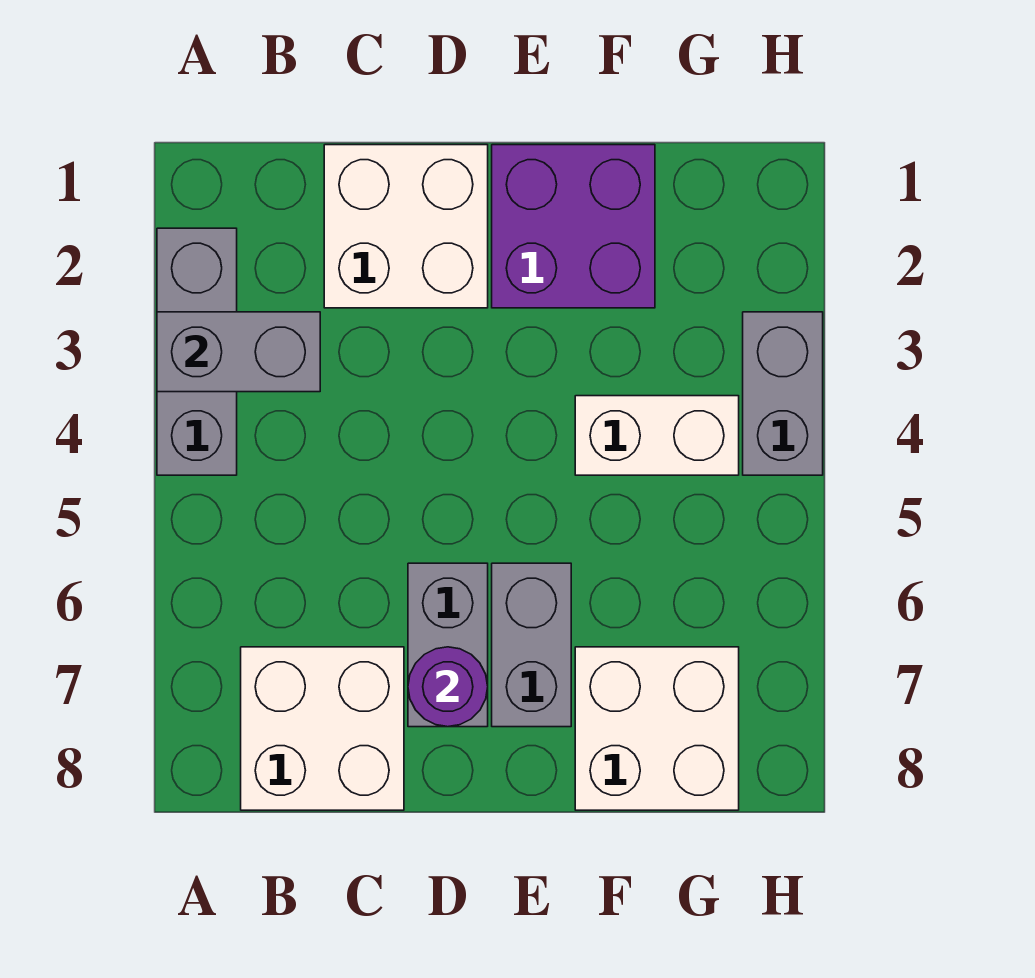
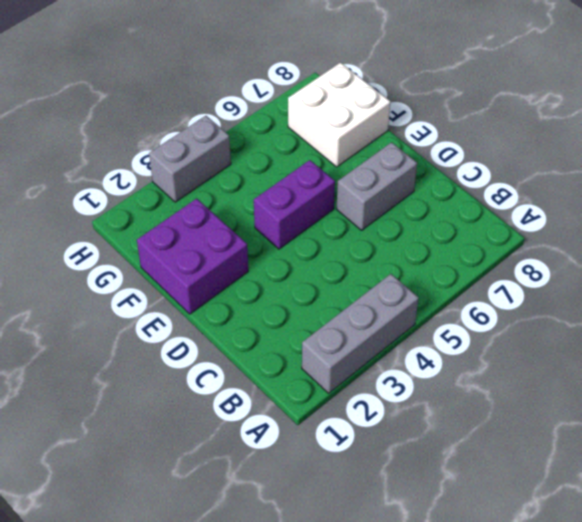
purple brick E4:E5 level 1 -> none
none -> white brick B7:C8 level 1
none -> white brick C1:D2 level 1

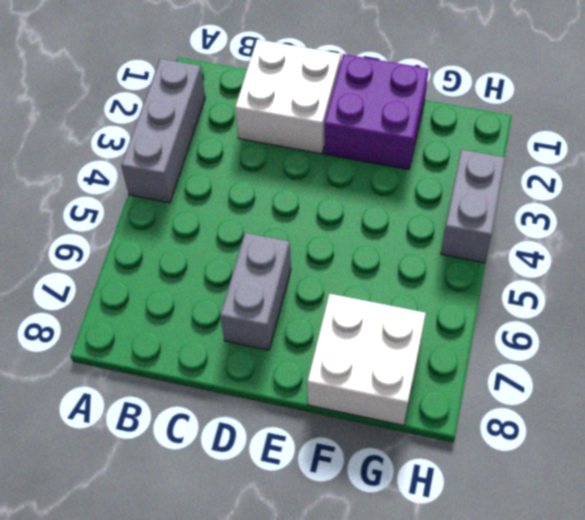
none -> white brick B7:C8 level 1
none -> grey brick E6:E7 level 1

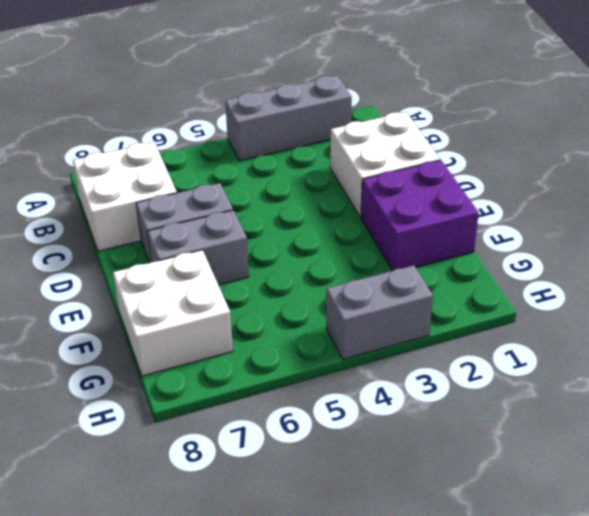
none -> white brick F4:G4 level 1
none -> grey brick A3:B3 level 2

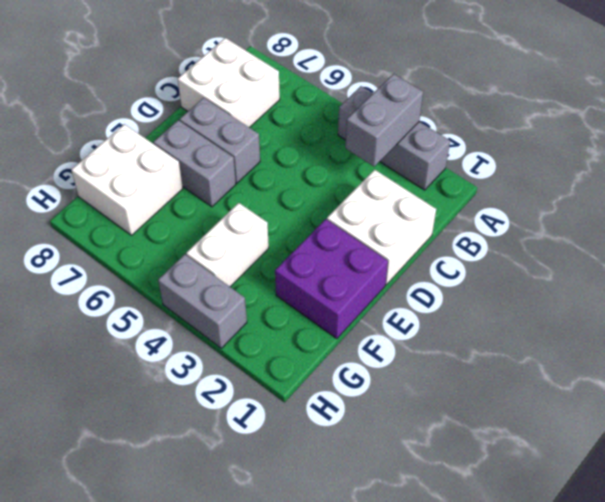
none -> purple round brick D7 level 2

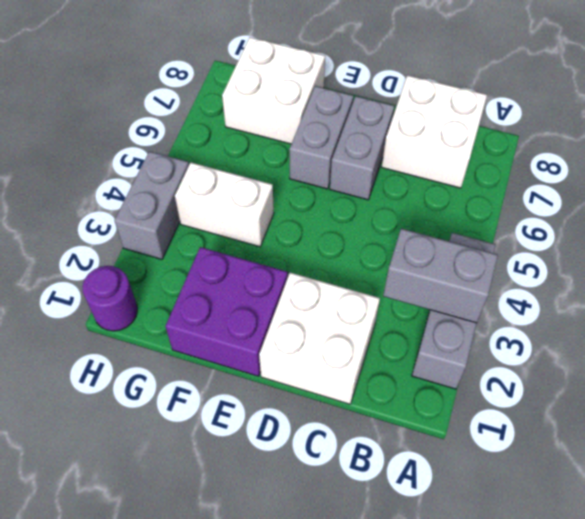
purple round brick H1 level 1 -> purple round brick D7 level 2

